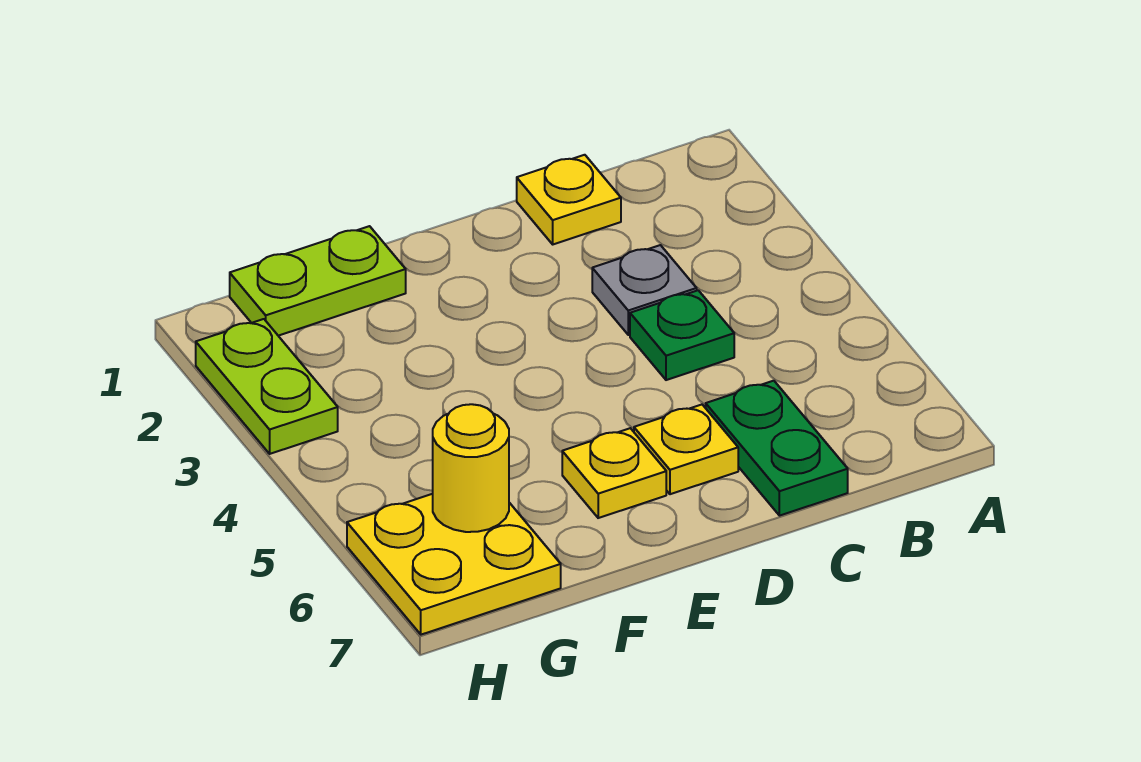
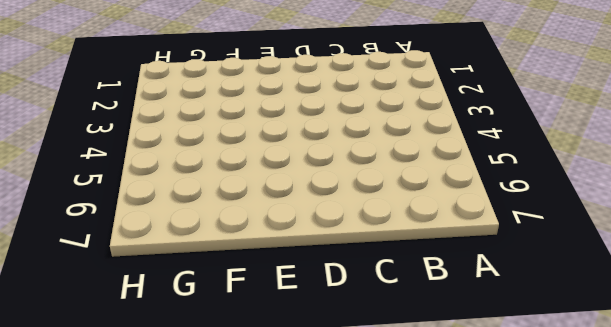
none -> yellow plate C1 level 1
none -> grey plate C3 level 1

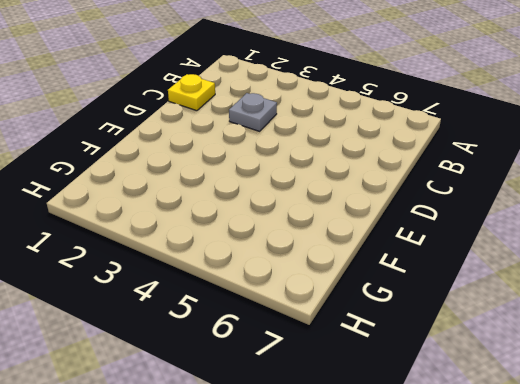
none -> green plate C4 level 1
none -> green plate C6:C7 level 1

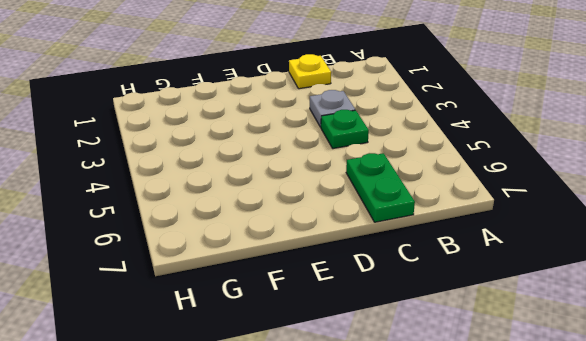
none -> yellow plate D6 level 1
none -> yellow plate E6 level 1

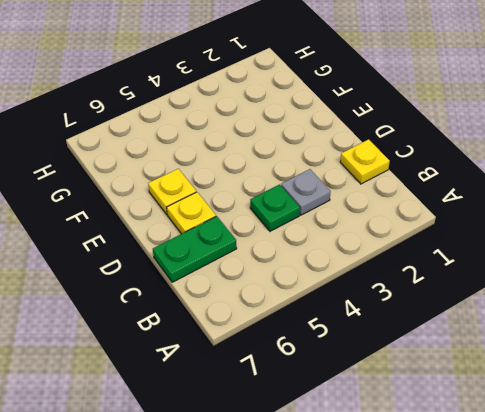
none -> lime plate F1:G1 level 1
none -> yellow plate G6:H7 level 1

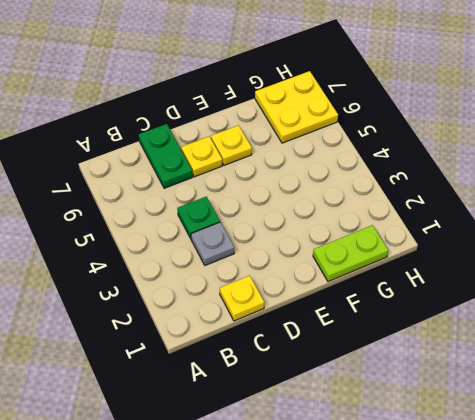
none -> lime plate H2:H3 level 1
none -> yellow round brick G6 level 2

